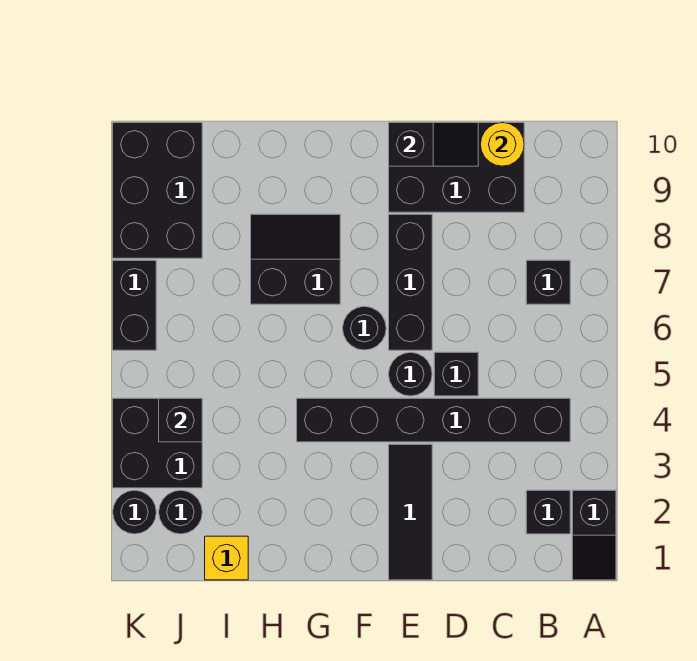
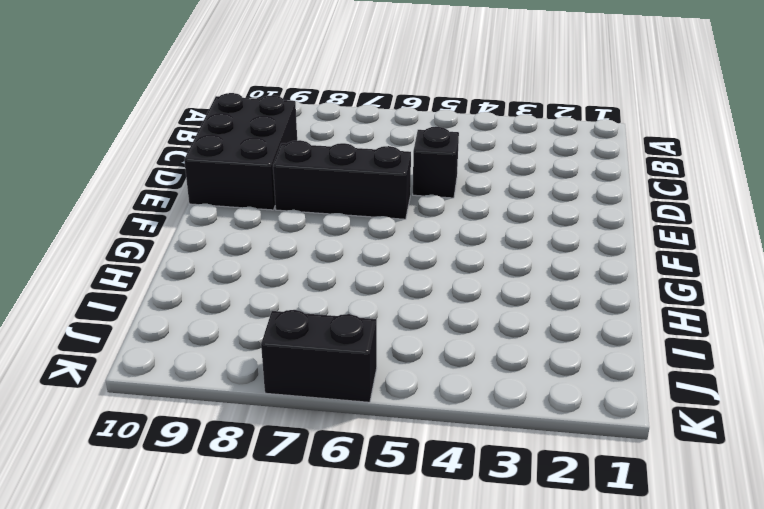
none -> black slope A1:A2 level 1 top 2
none -> black brick B2 level 1
none -> black brick B4:G4 level 1

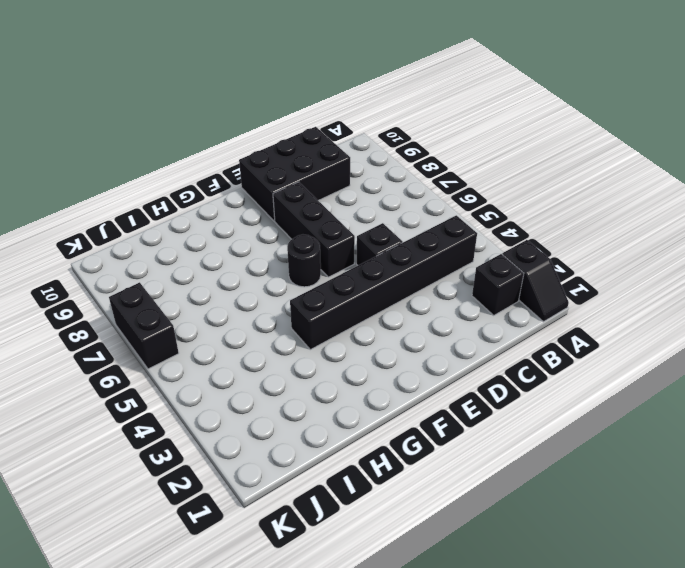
none -> black brick B7 level 1
none -> black tile E1:E3 level 1
none -> black round brick E5 level 1

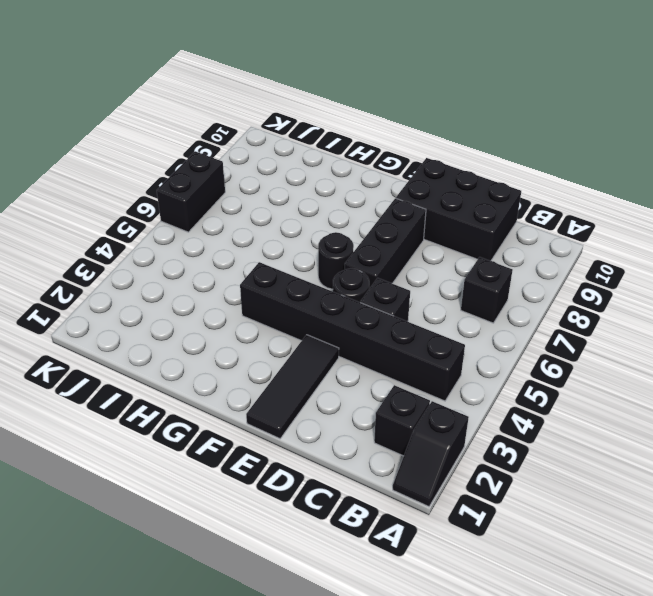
none -> black slope G7:H8 level 1 top 7
none -> yellow brick I1 level 1
none -> black round brick J2 level 1

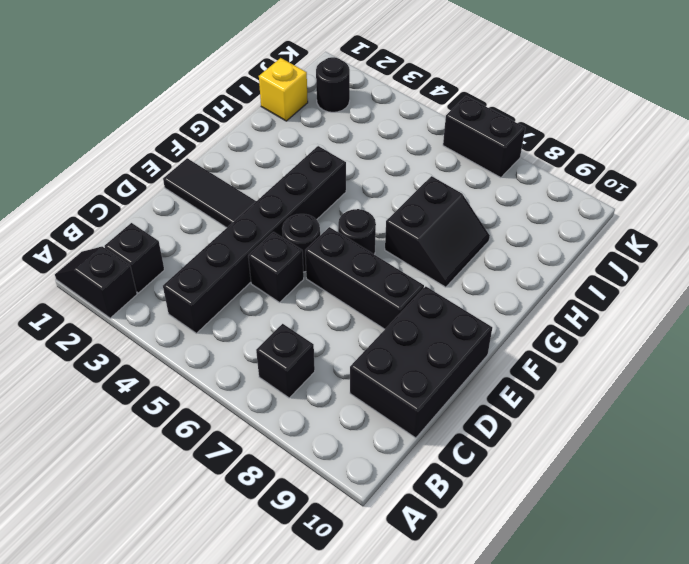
none -> black brick J3:K4 level 1
none -> black brick J8:K10 level 1
none -> black round brick K2 level 1

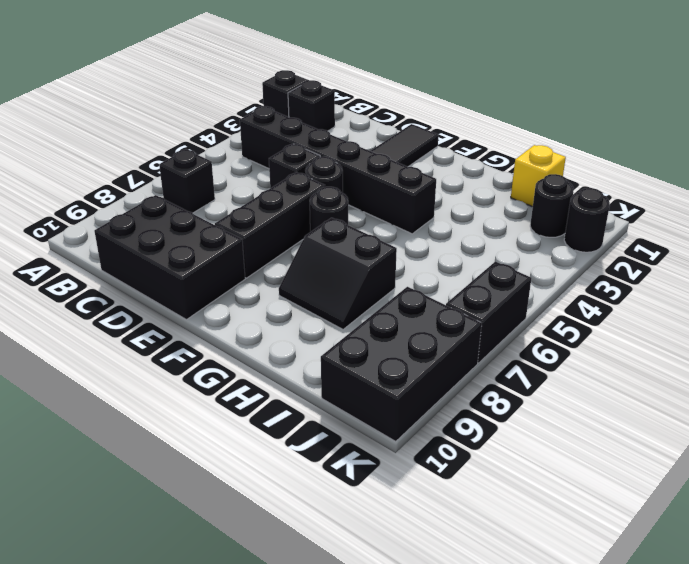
none -> black brick J3:K4 level 1
none -> yellow round brick C10 level 2
none -> black slope D10:E10 level 2 top E

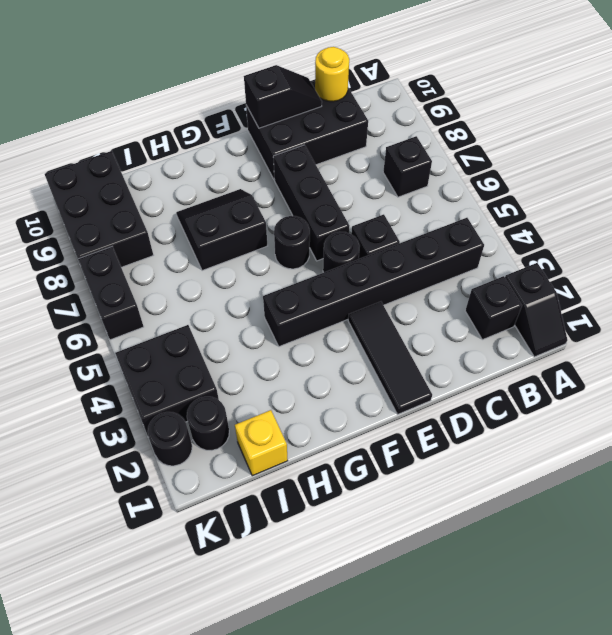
none -> black brick J4 level 2

